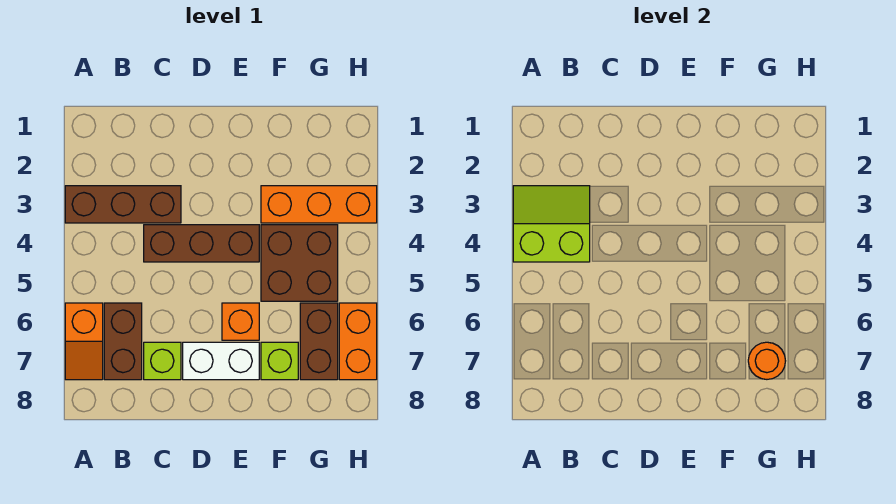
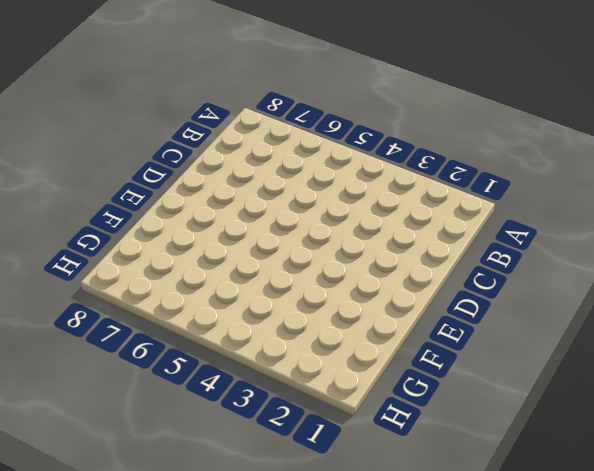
none -> brown brick A3:C3 level 1
none -> orange slope A6:A7 level 1 top 6
none -> brown brick B6:B7 level 1

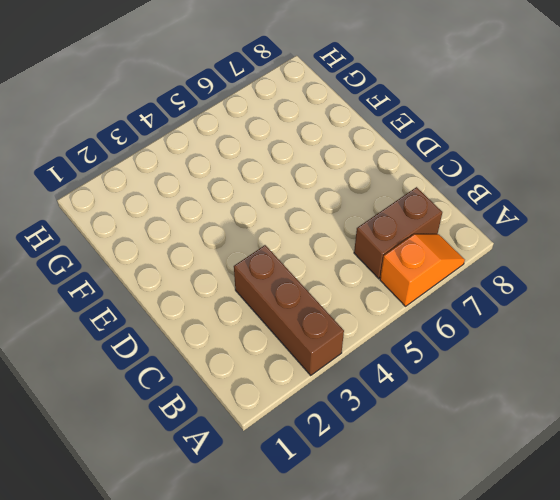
none -> brown brick C4:E4 level 1
none -> lime brick C7 level 1
none -> white brick D7:E7 level 1

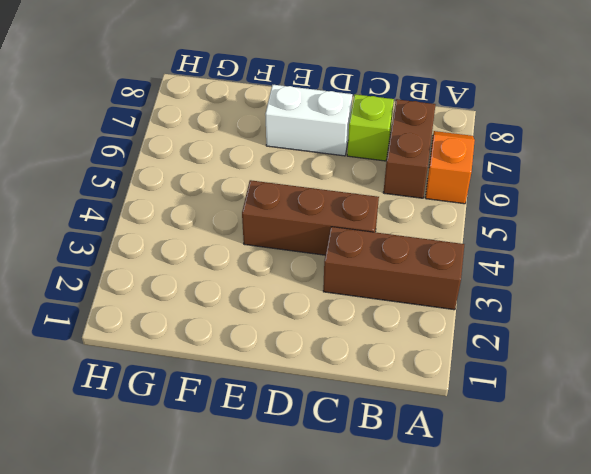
none -> orange brick E6 level 1
none -> orange brick F3:H3 level 1
none -> brown brick F4:G5 level 1

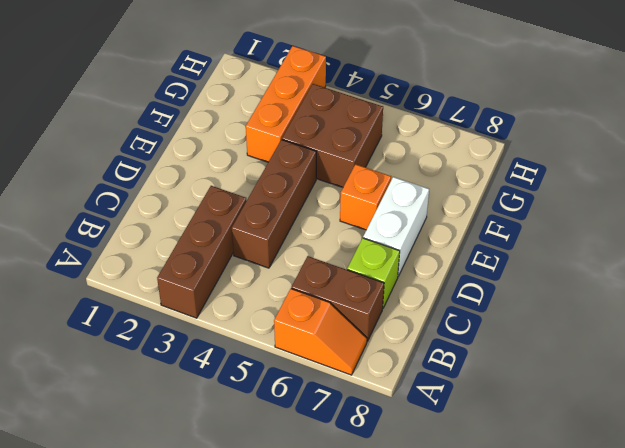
none -> lime brick F7 level 1
none -> brown brick G6:G7 level 1
none -> orange brick H6:H7 level 1

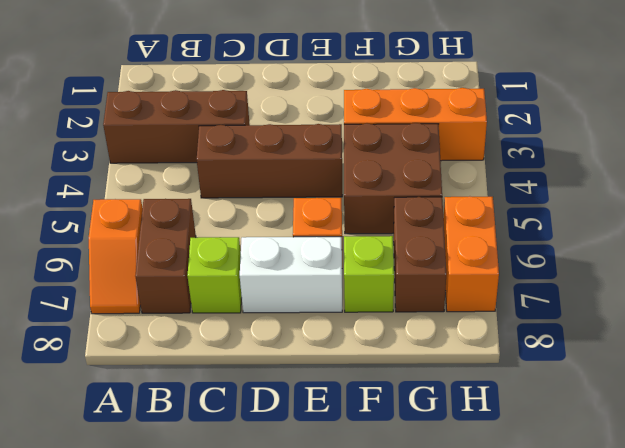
none -> lime slope A3:B4 level 2 top 4
none -> orange round brick G7 level 2

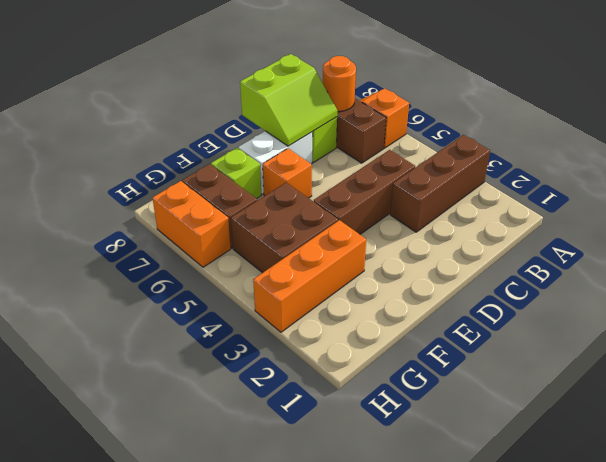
orange round brick B7 level 2 -> orange round brick G7 level 2
lime slope C7:D8 level 2 top 8 -> lime slope A3:B4 level 2 top 4

